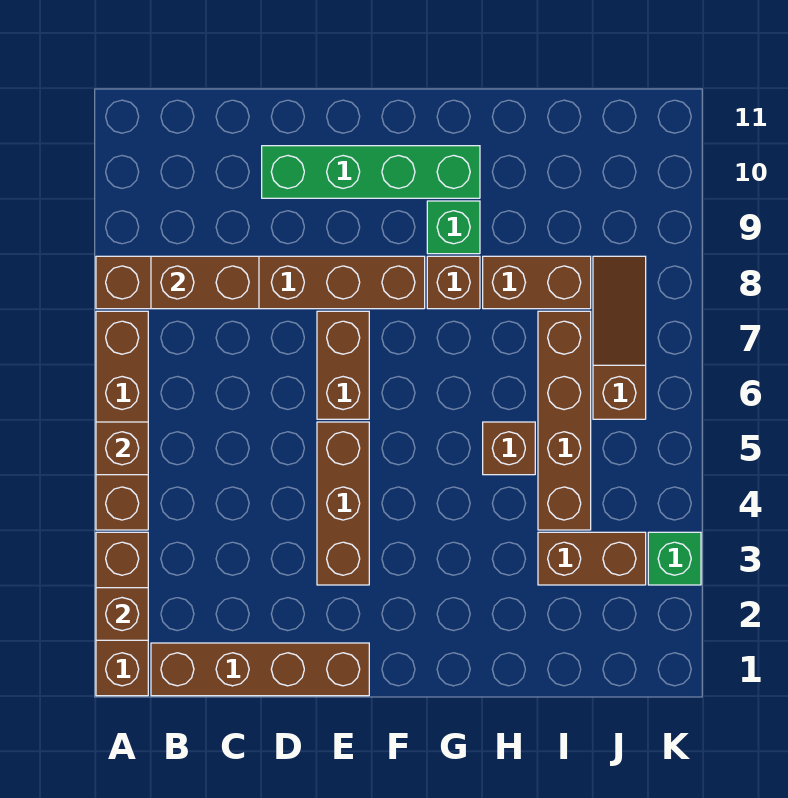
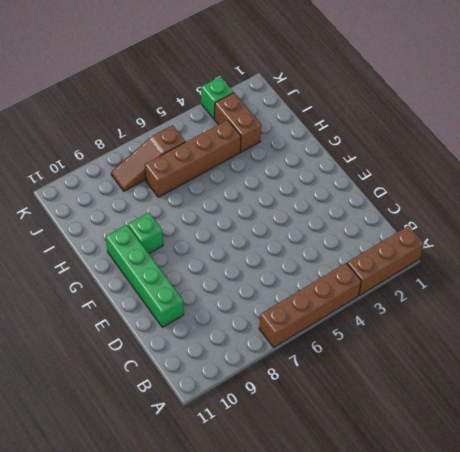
none -> brown brick A8:F8 level 1
none -> brown brick B1:E1 level 1
none -> brown brick E3:E5 level 1

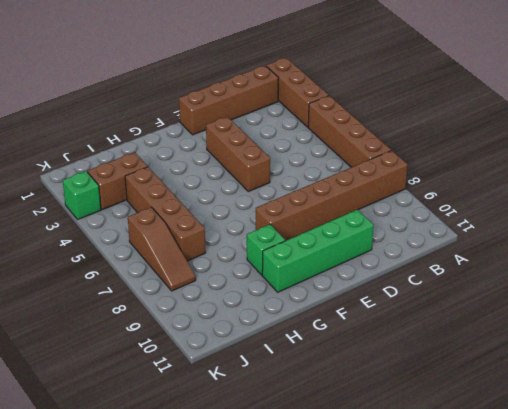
none -> brown brick E6:E7 level 1
none -> brown brick G8 level 1
none -> brown brick H5 level 1

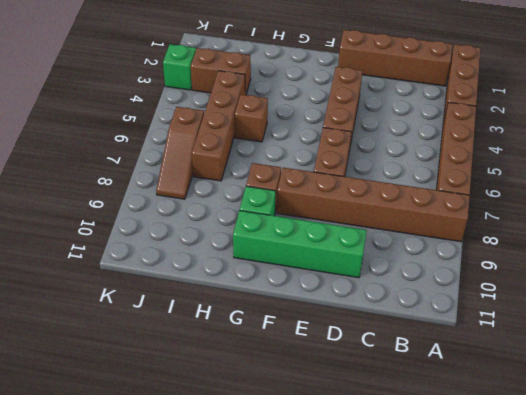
none -> brown brick H8:I8 level 1
none -> brown brick A2 level 2
none -> brown brick A5 level 2

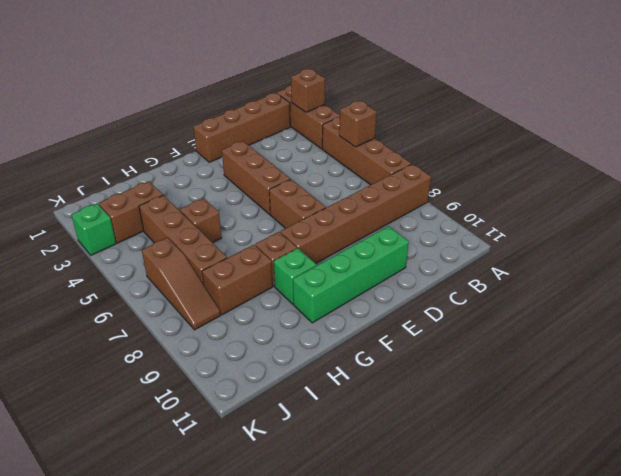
none -> brown brick B8:C8 level 2

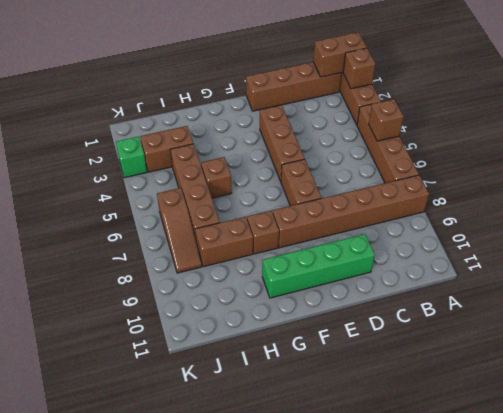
brown brick A1:B1 level 2 -> brown brick B8:C8 level 2
none -> green brick G9 level 1

